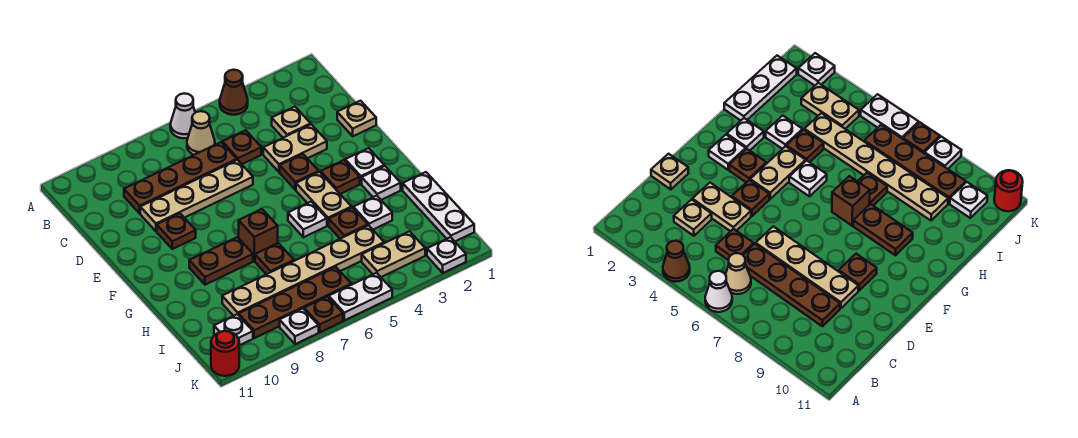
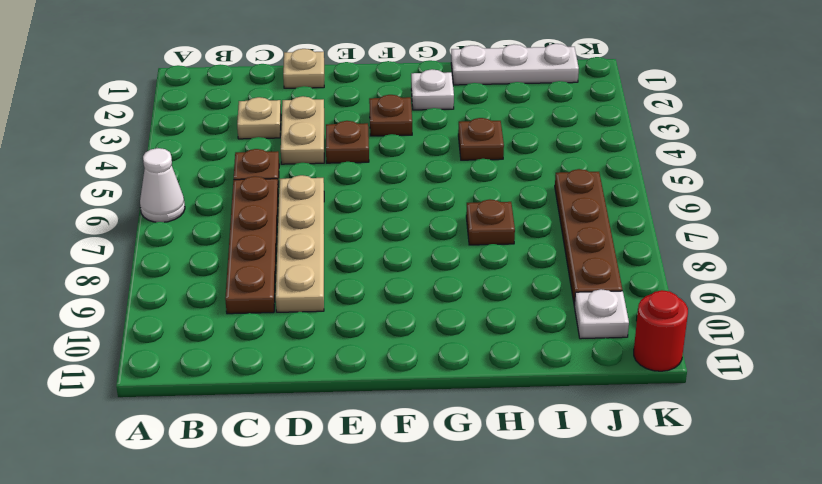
none -> brown cone A4 level 1
none -> tan cone B6 level 1
none -> brown plate E9 level 1
none -> white plate F2 level 1

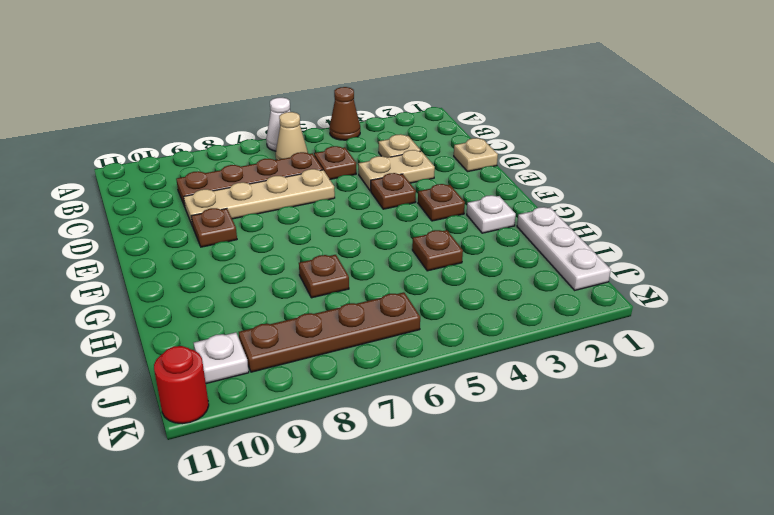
none -> white plate F2 level 1
none -> tan plate F4:G4 level 1
none -> white plate G5 level 1
none -> brown brick G7 level 1

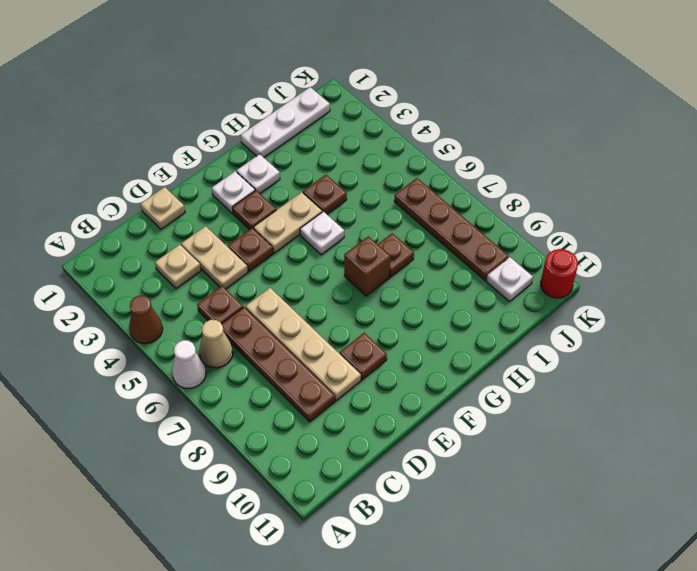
none -> brown plate G8:G9 level 1
none -> white plate H3 level 1
none -> tan plate I4:I9 level 1
none -> tan plate J3:J4 level 1

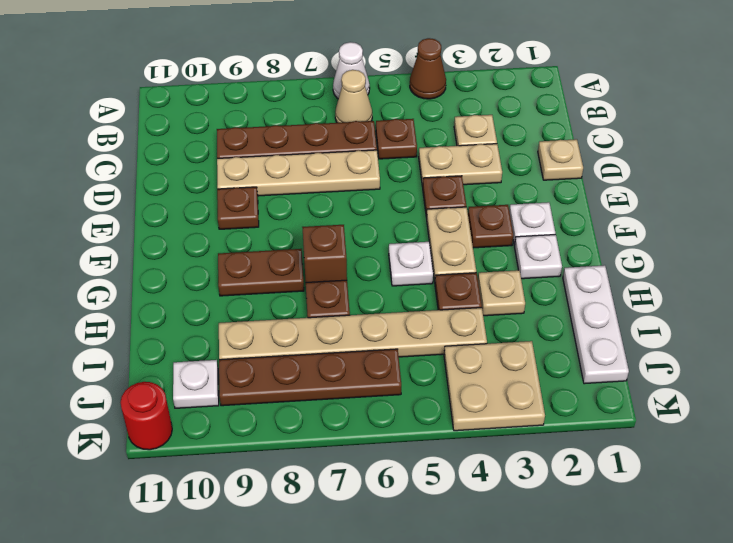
tan plate H3 level 1 -> white plate H3 level 1
tan plate J3:K4 level 1 -> tan plate J3:J4 level 1
none -> white plate K2 level 1
none -> white plate K5:K6 level 1
none -> brown plate K7 level 1
none -> white plate K8 level 1

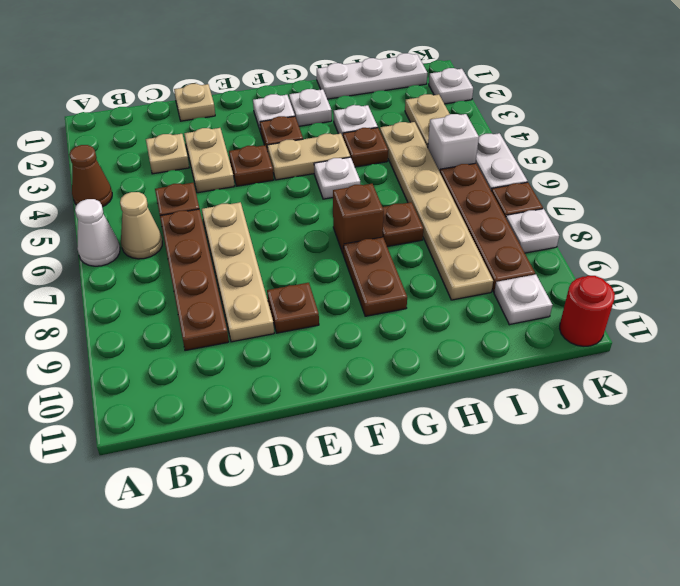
white brick J5 level 1 -> none

